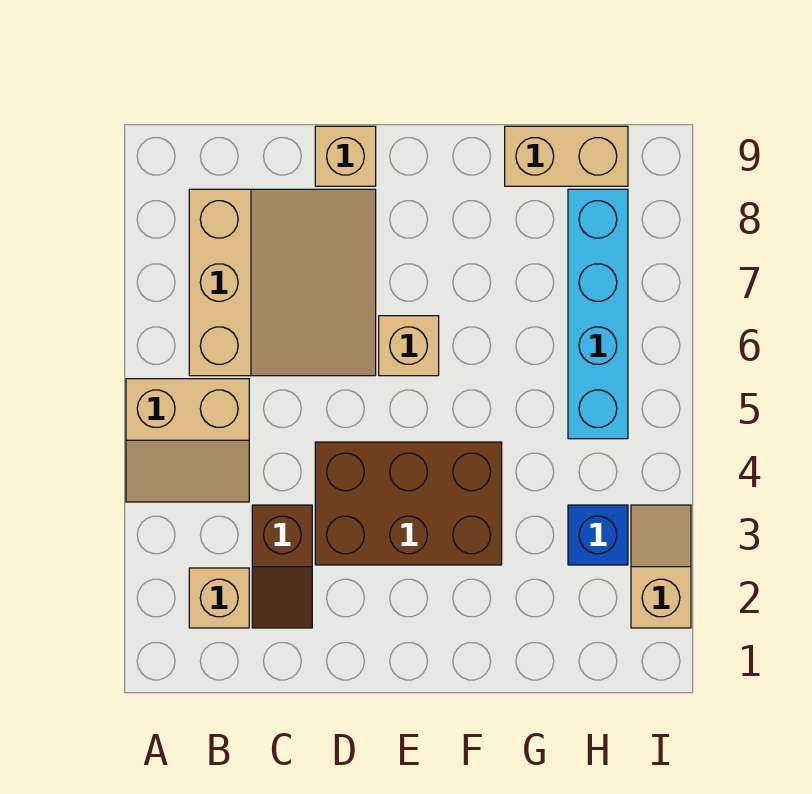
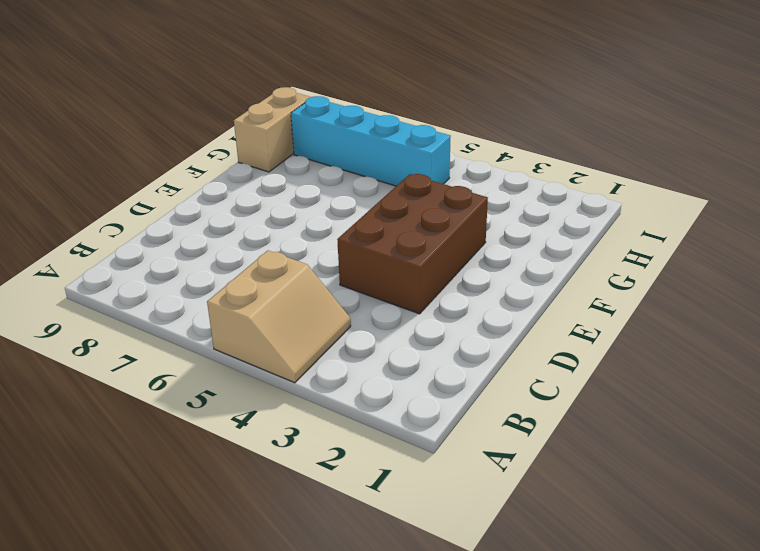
none -> tan brick B2 level 1
none -> tan slope B6:D8 level 1 top B

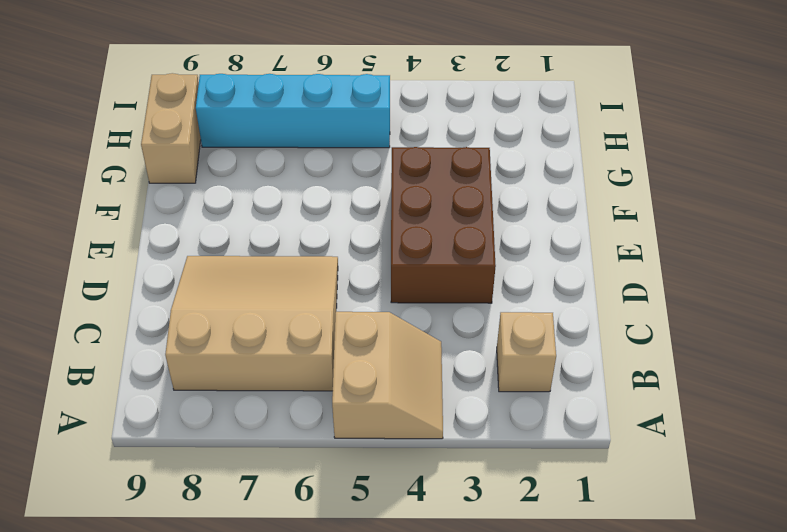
none -> brown slope C2:C3 level 1 top 3
none -> tan brick D9 level 1

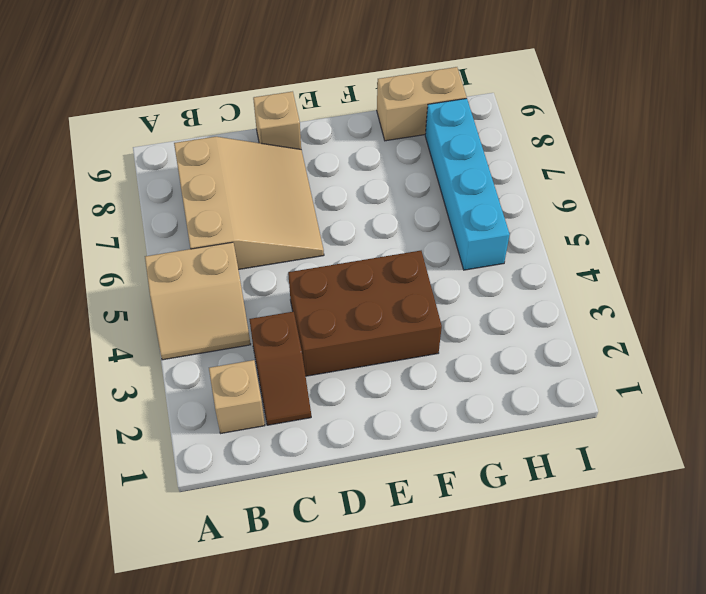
none -> tan brick E6 level 1
none -> blue brick H3 level 1

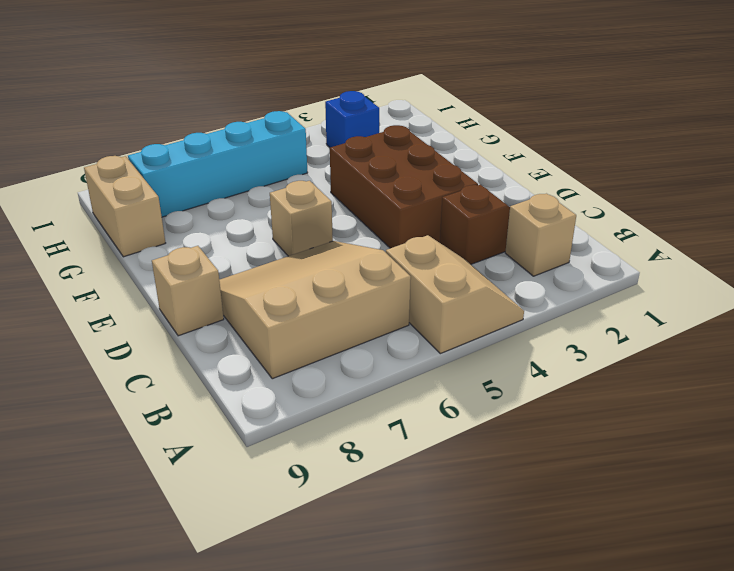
none -> tan slope I2:I3 level 1 top 2

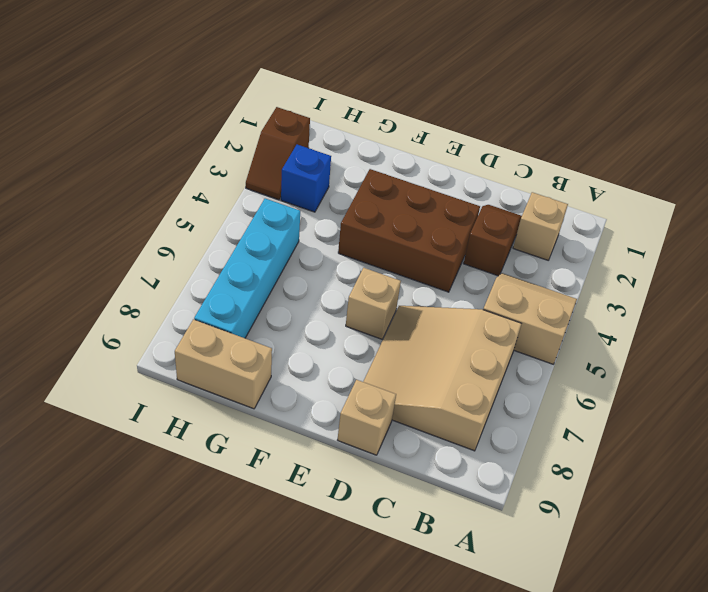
brown slope I2:I3 level 1 top 2 -> tan slope I2:I3 level 1 top 2

